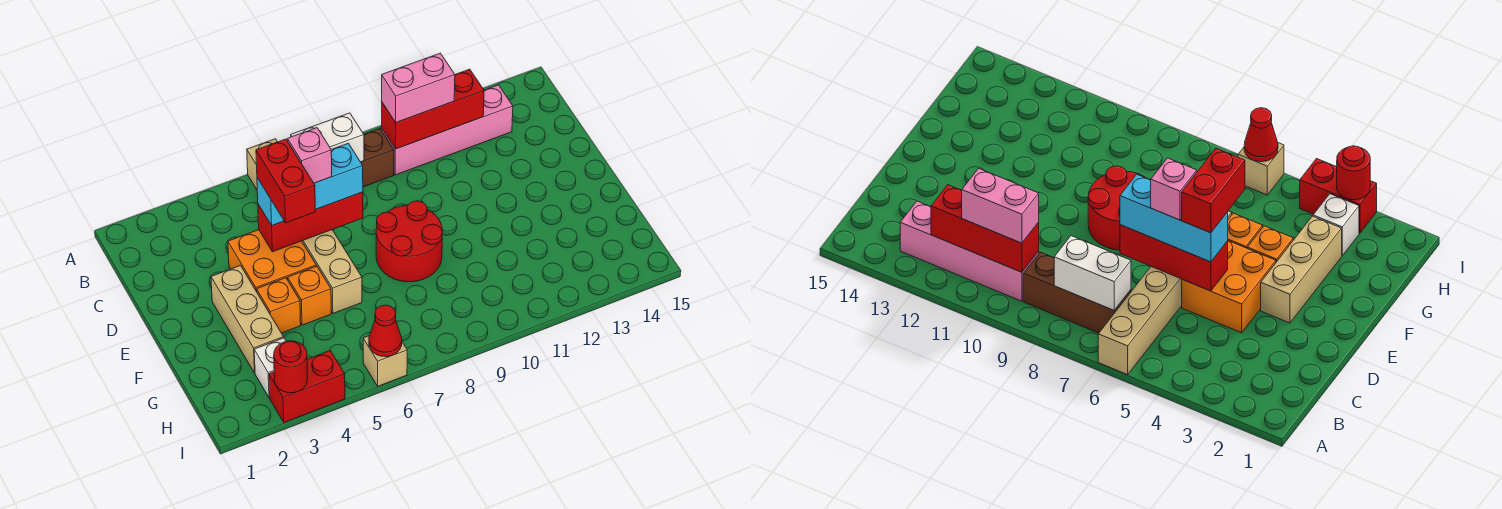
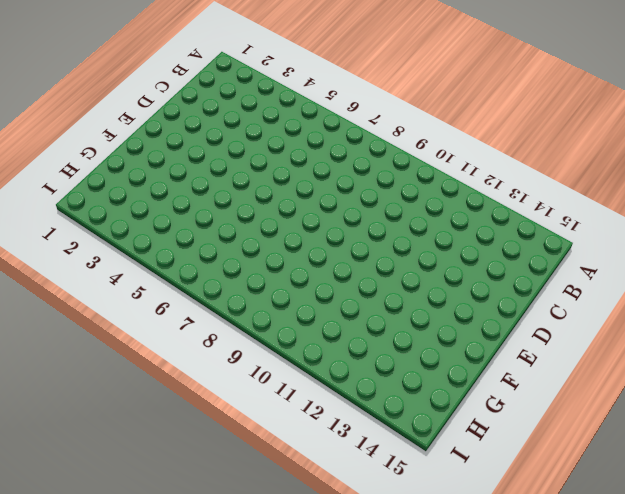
none -> tan brick A6:F6 level 1
none -> brown brick B7:B9 level 1
none -> pink brick B10:B13 level 1

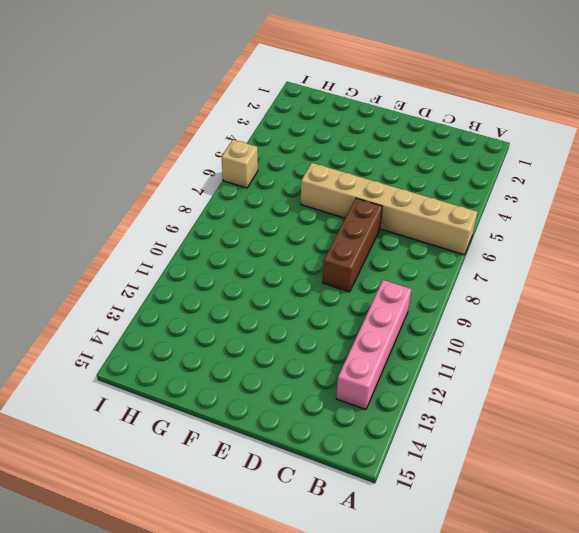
brown brick D7:D9 level 1 -> brown brick B7:B9 level 1
none -> orange brick D4:E5 level 1
none -> tan brick E3:G3 level 1
none -> red round brick E8:F9 level 1

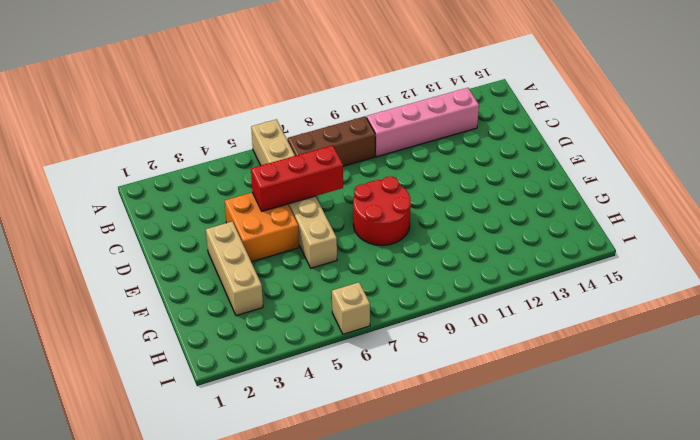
none -> orange brick F4 level 1
none -> orange brick F5 level 1
none -> white brick H3 level 1

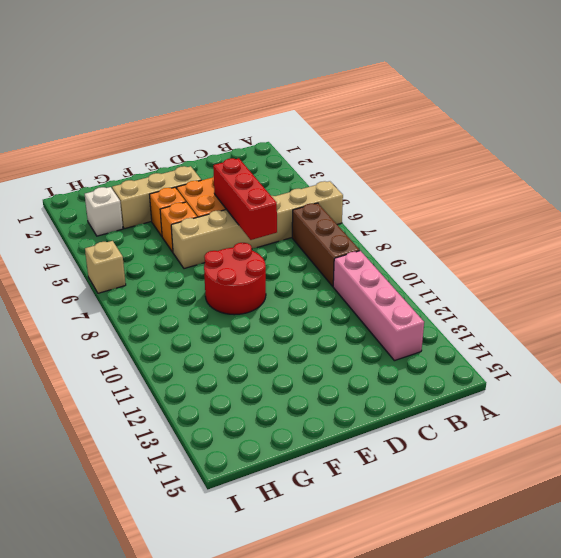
none -> red brick I3:I4 level 1
none -> white brick B7:B8 level 2
none -> red brick B10:B12 level 2

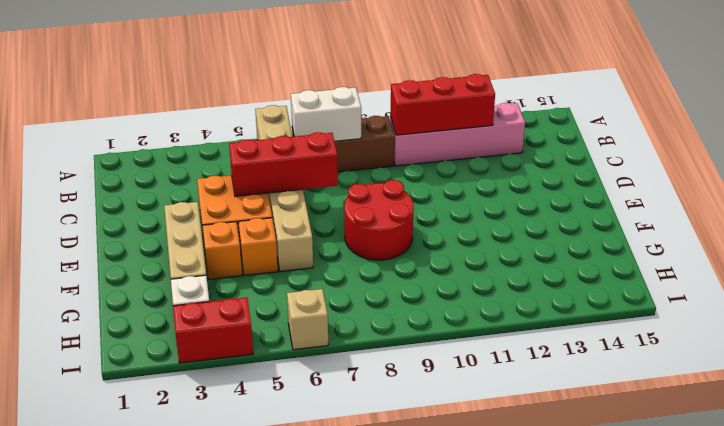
none -> red round brick I3 level 2
none -> red cone I6 level 2
none -> pink brick B10:B11 level 3

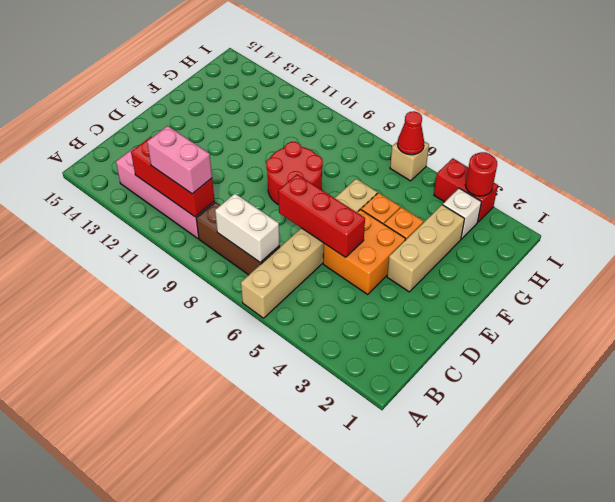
none -> cyan brick D5:D7 level 3
none -> red brick D5:E5 level 4
none -> pink brick D6 level 4

